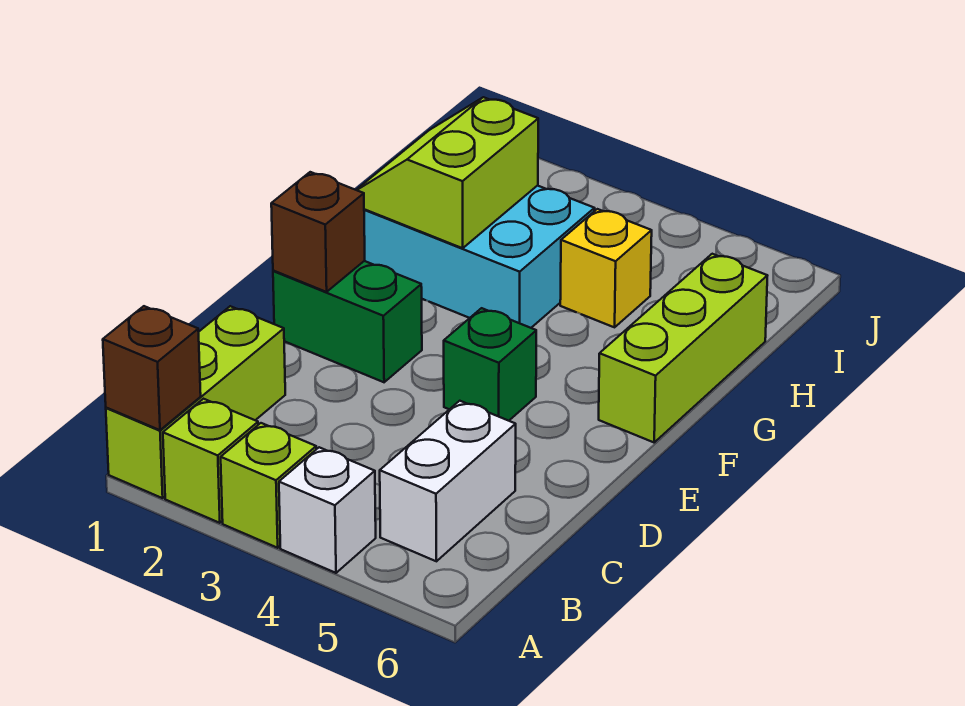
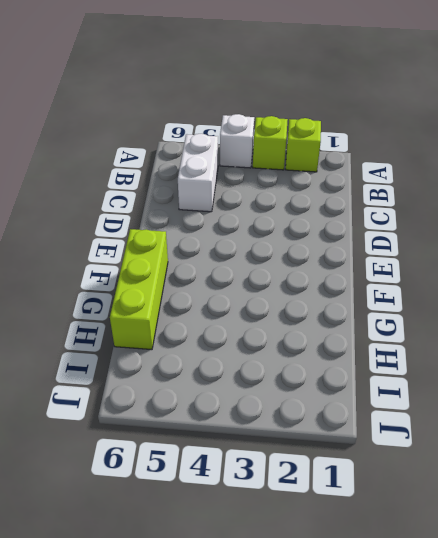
none -> lime brick A1:C1 level 1
none -> green brick E1:E2 level 1
none -> green brick E4 level 1

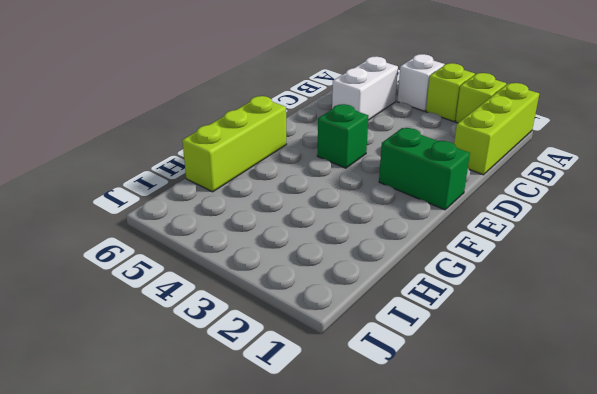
none -> cyan brick G1:H3 level 1
none -> yellow brick H4 level 1
none -> brown brick A1 level 2

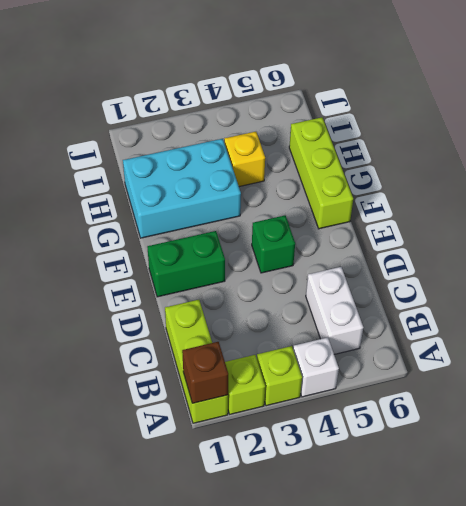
none -> brown brick E1 level 2
none -> lime slope G1:H2 level 2 top 2

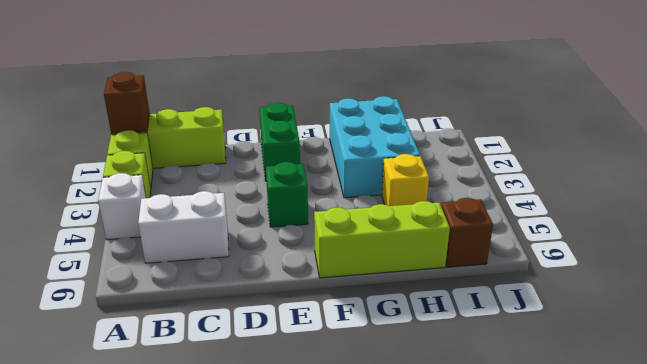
brown brick I6 level 1 -> brown brick E1 level 2
none -> lime slope G1:H2 level 2 top 2

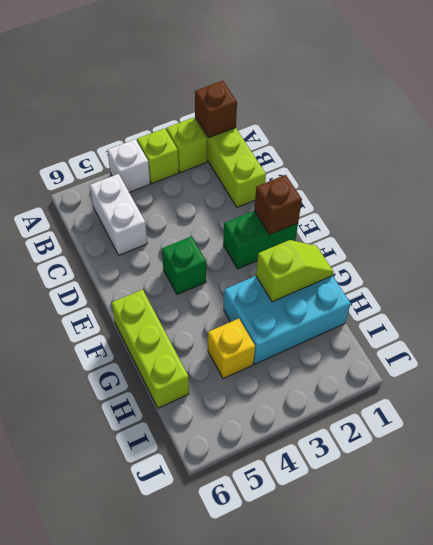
lime slope G1:G2 level 2 top 2 -> lime slope G1:H2 level 2 top 2

